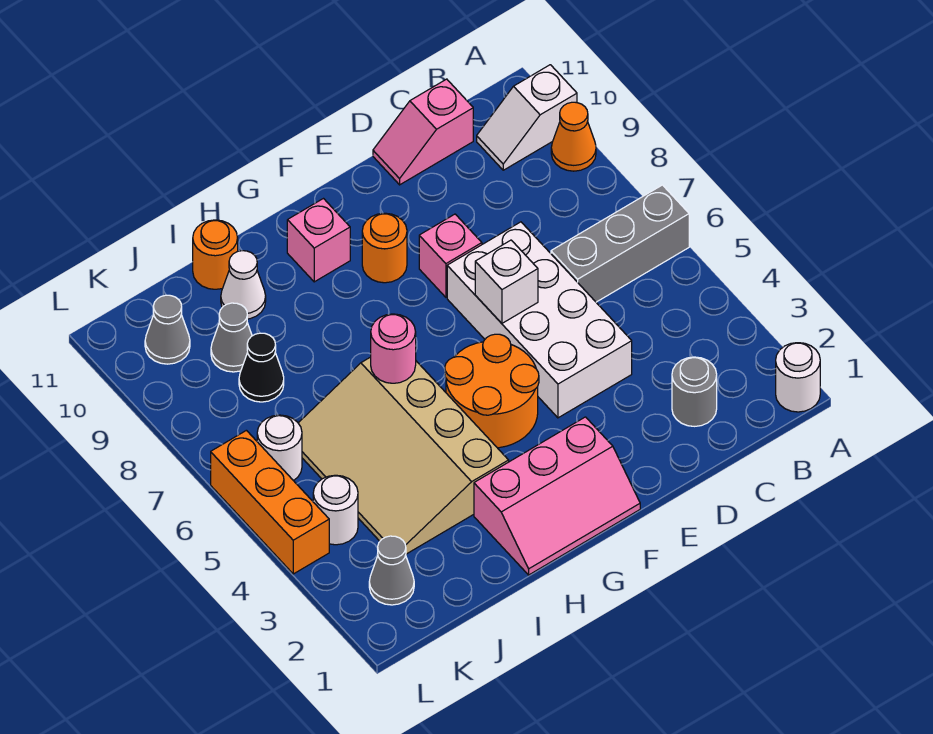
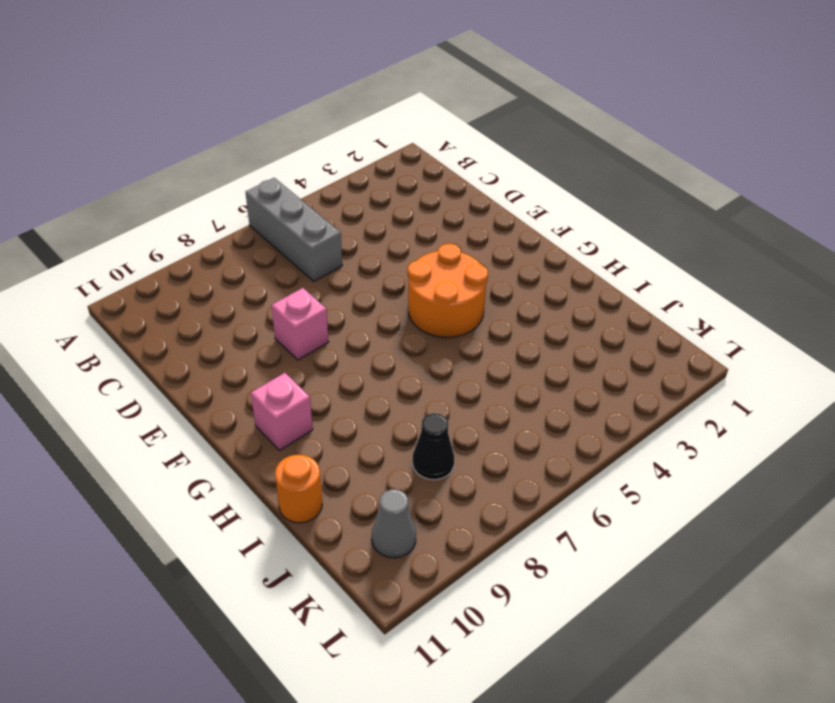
none -> white round brick A1 level 1
none -> orange cone A9 level 1
none -> white slope A10:B10 level 1 top A

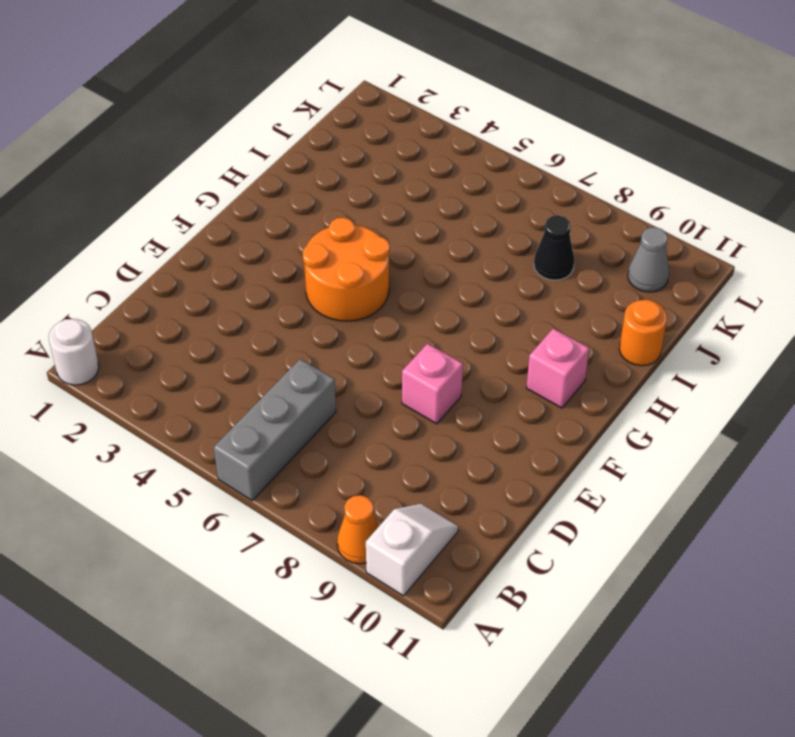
none -> grey round brick C2 level 1
none -> pink slope C11:D11 level 1 top C
none -> white brick D4:E7 level 1

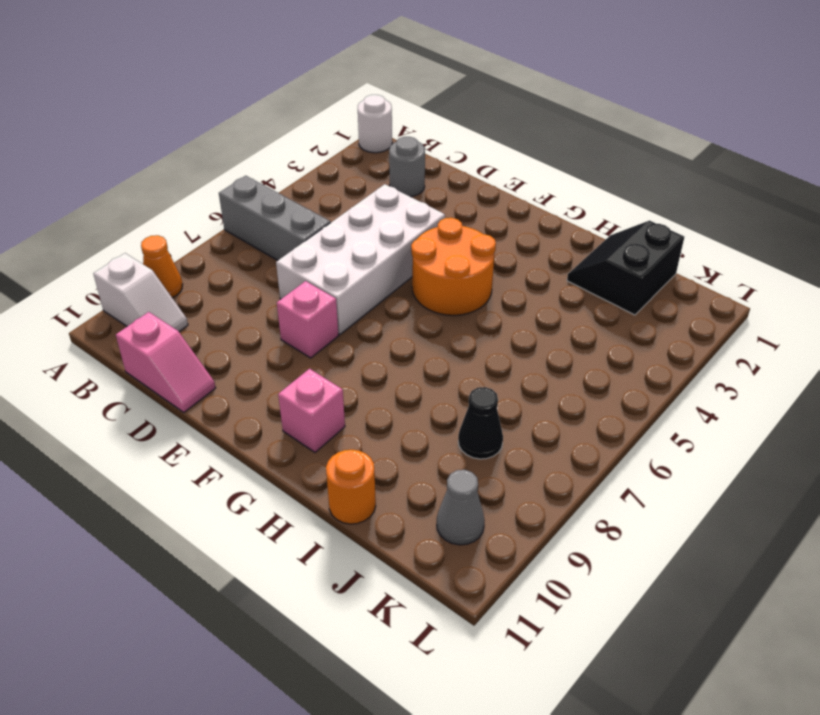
black slope I1:J2 level 1 top J -> none
none -> pink slope F1:H2 level 1 top 2
none -> orange round brick F9 level 1
none -> tan slope H3:J6 level 1 top H

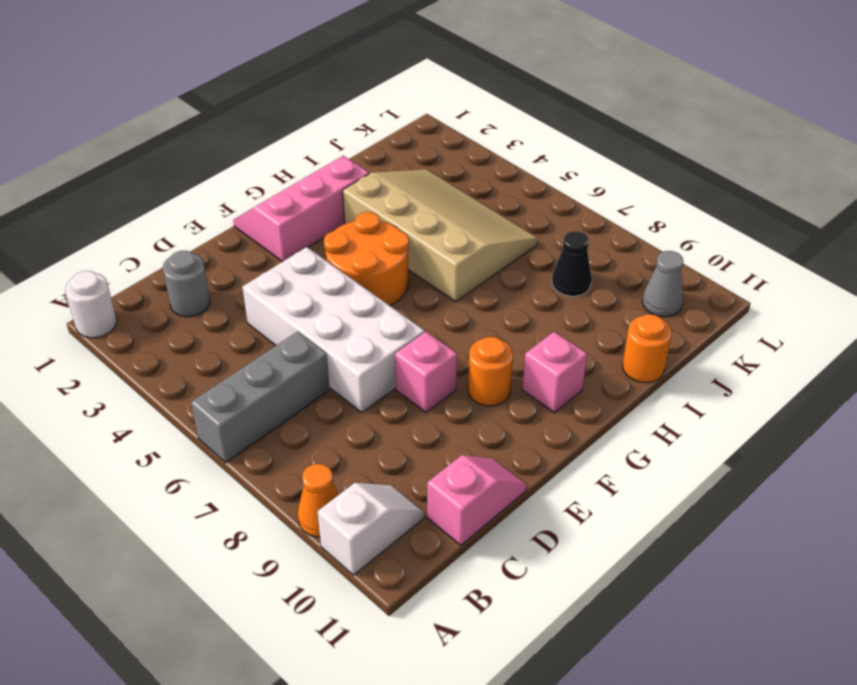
none -> white cone I10 level 1
none -> grey cone J9 level 1
none -> grey cone K2 level 1

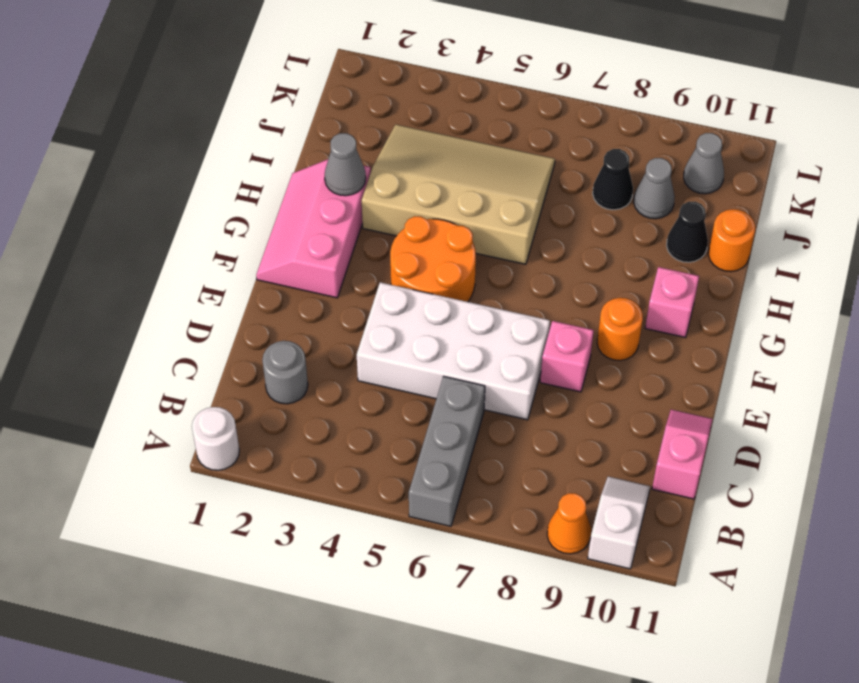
grey cone H2 level 2 -> grey cone K2 level 1
black cone I10 level 1 -> white cone I10 level 1
none -> white round brick K4 level 1
none -> white round brick K6 level 1
none -> orange brick L4:L6 level 1

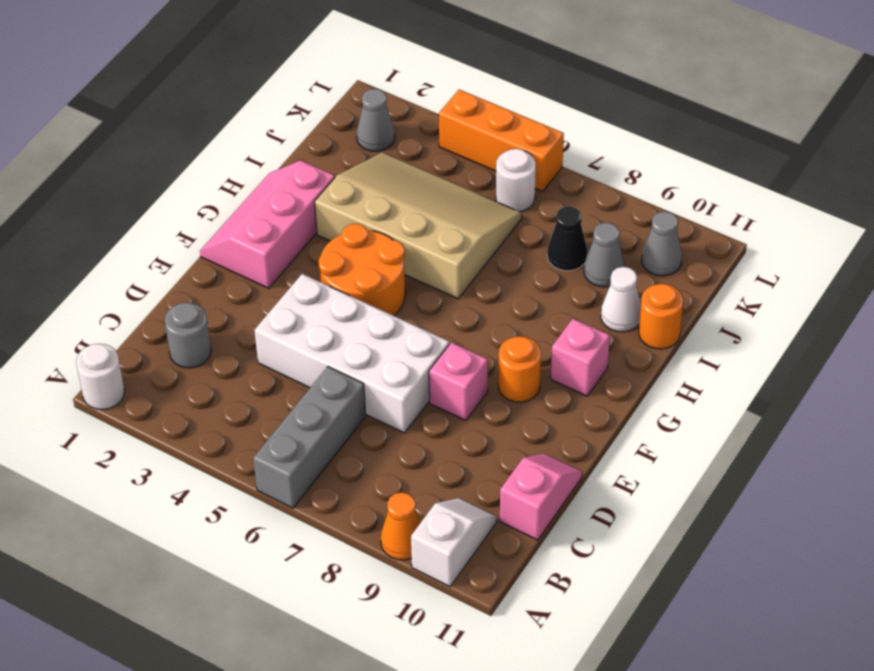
none -> white round brick K4 level 1
none -> white brick E6 level 2
none -> pink round brick H6 level 2

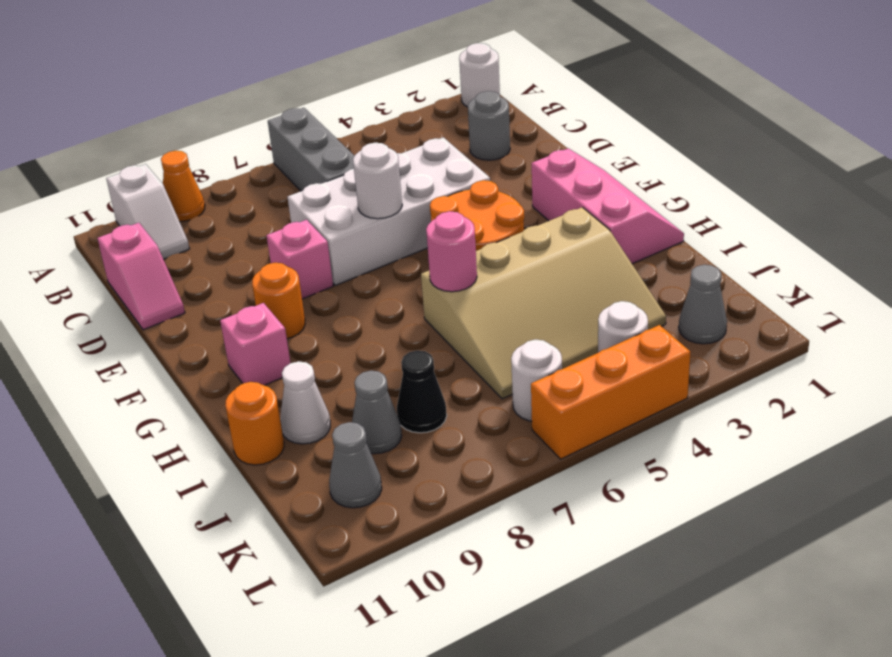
white round brick E6 level 2 -> white brick E6 level 2

